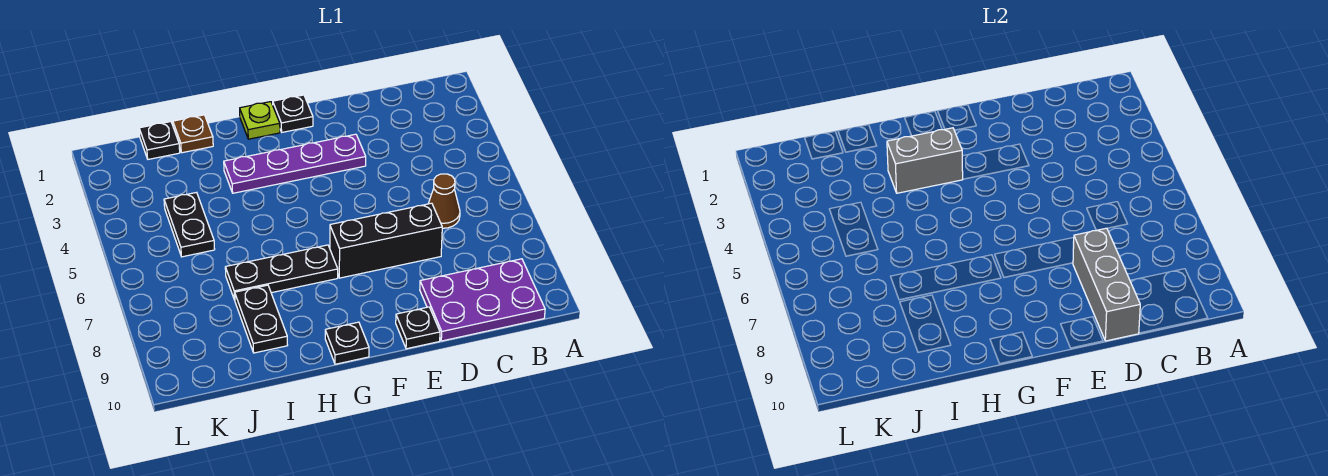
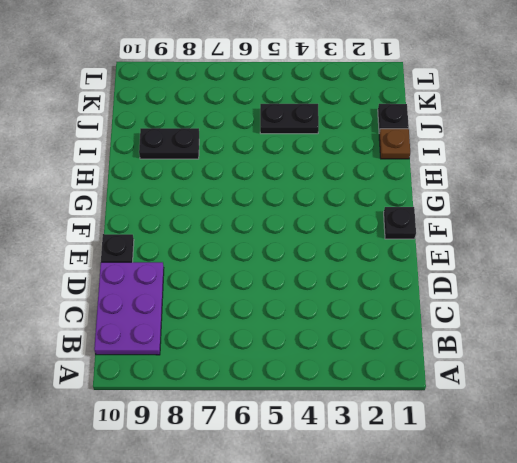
none -> brown cone C6 level 1
none -> black brick D7:F7 level 1
none -> purple plate E3:H3 level 1

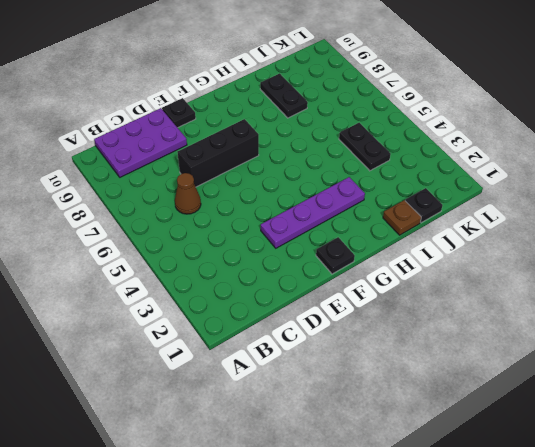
none -> lime plate G1 level 1
none -> black plate G7:I7 level 1
none -> black plate G10 level 1

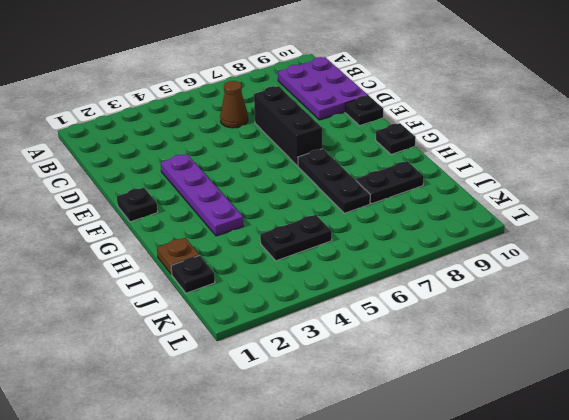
none -> lime plate G1 level 1
none -> grey brick D8:D10 level 2
none -> grey brick G3:H3 level 2

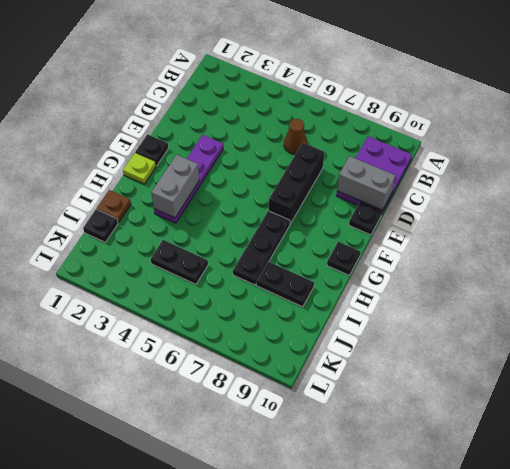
grey brick D9:D10 level 2 -> grey brick D8:D10 level 2

